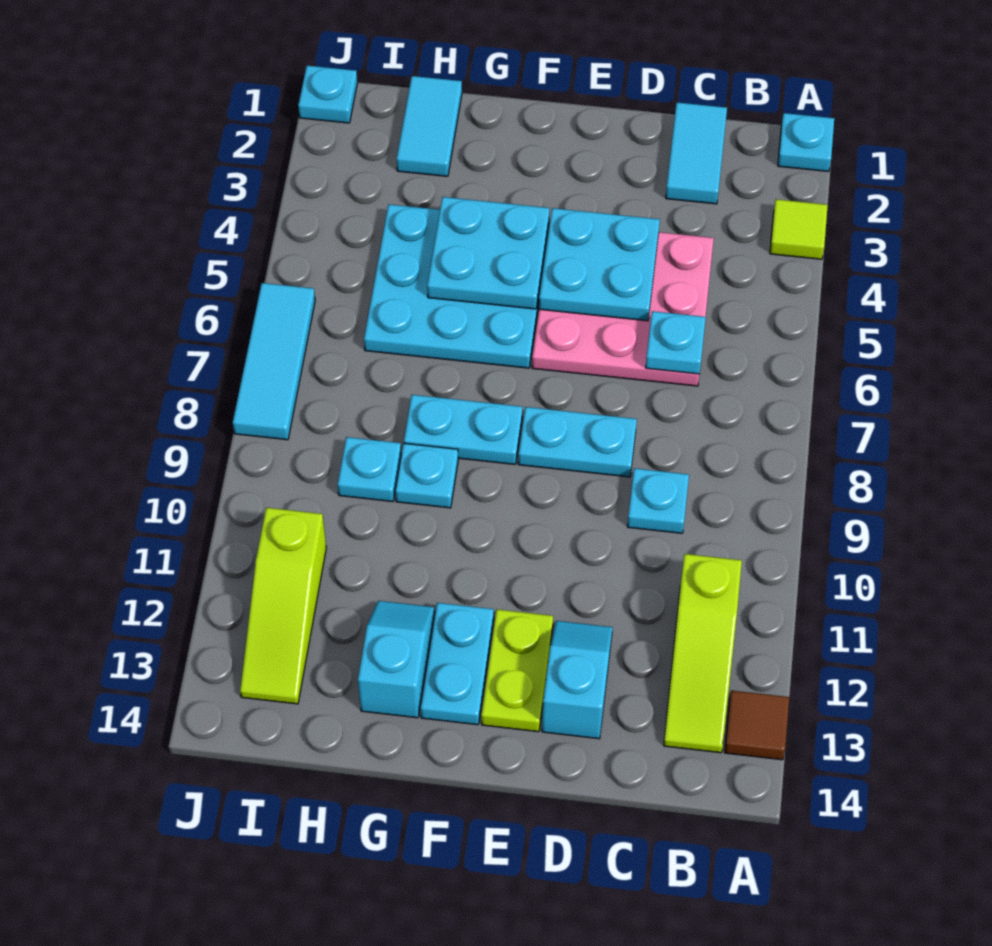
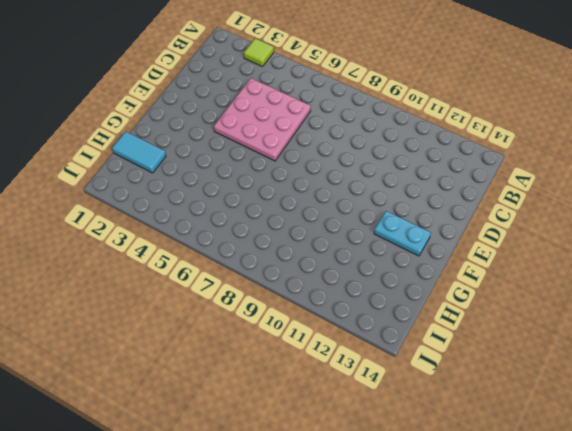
none -> cyan plate A1 level 1
none -> brown tile A13 level 1
none -> lime slope B11:B13 level 1 top 11

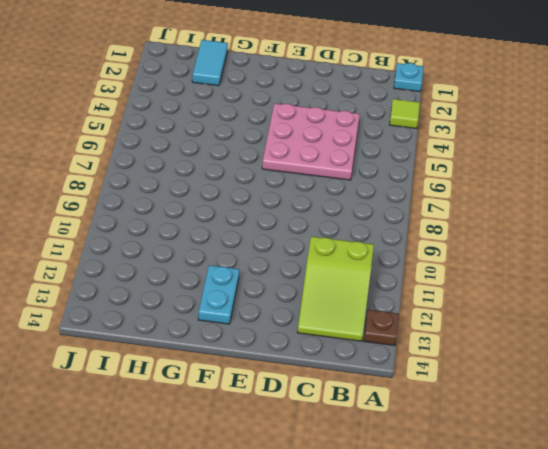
brown plate A13 level 1 -> brown tile A13 level 1
lime slope B11:C13 level 1 top 11 -> lime slope B11:B13 level 1 top 11
none -> cyan tile C1:C2 level 1
none -> cyan plate C9 level 1
none -> cyan plate D8:E8 level 1

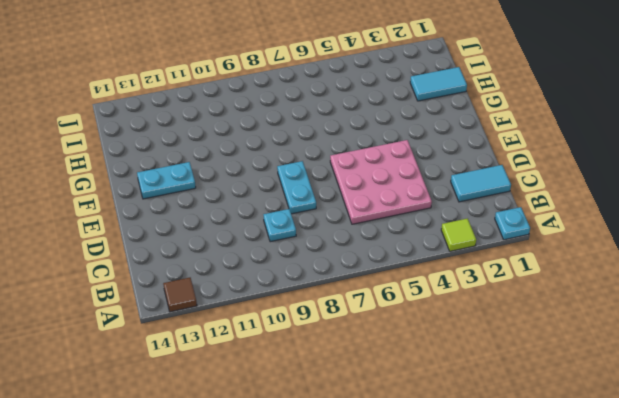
none -> lime slope B11:B13 level 1 top 11
none -> cyan slope D12:D13 level 1 top 13
none -> lime plate E12:E13 level 1

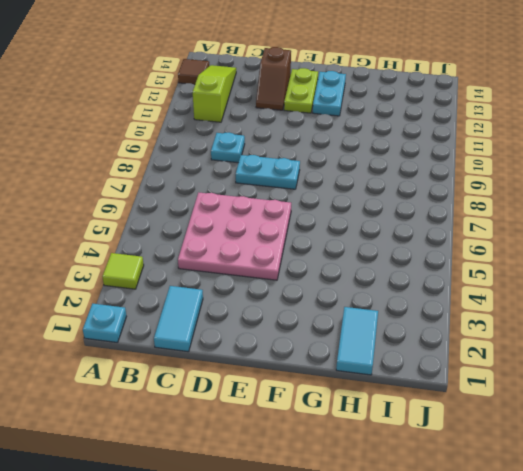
brown slope D12:D13 level 1 top 13 -> cyan slope D12:D13 level 1 top 13
none -> cyan plate F4:H6 level 1
none -> cyan plate F8:G8 level 1
none -> cyan plate G9 level 1

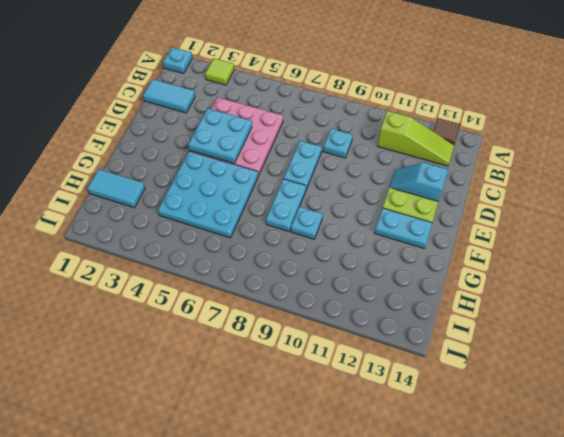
none -> cyan slope G12:G13 level 1 top 13
none -> cyan plate H9 level 1
none -> lime slope I11:I13 level 1 top 11

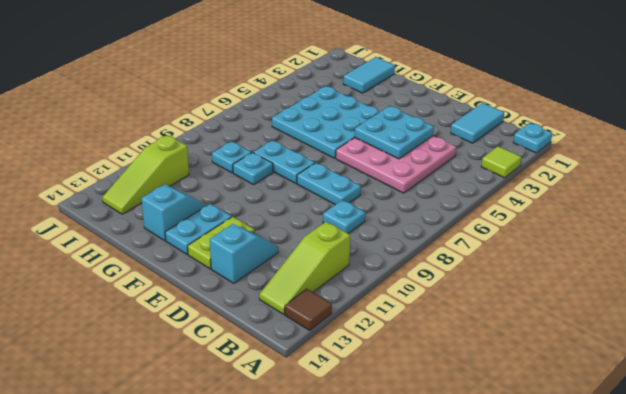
none -> cyan plate J1 level 1
none -> cyan tile J6:J8 level 1
none -> cyan plate C6 level 2

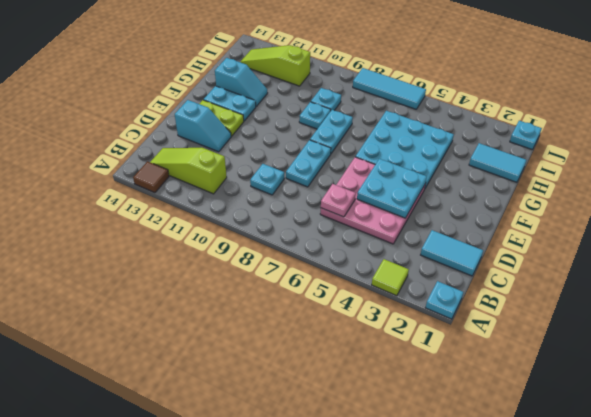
pink plate C6 level 2 -> cyan plate C6 level 2
none -> cyan plate F4:G5 level 2

